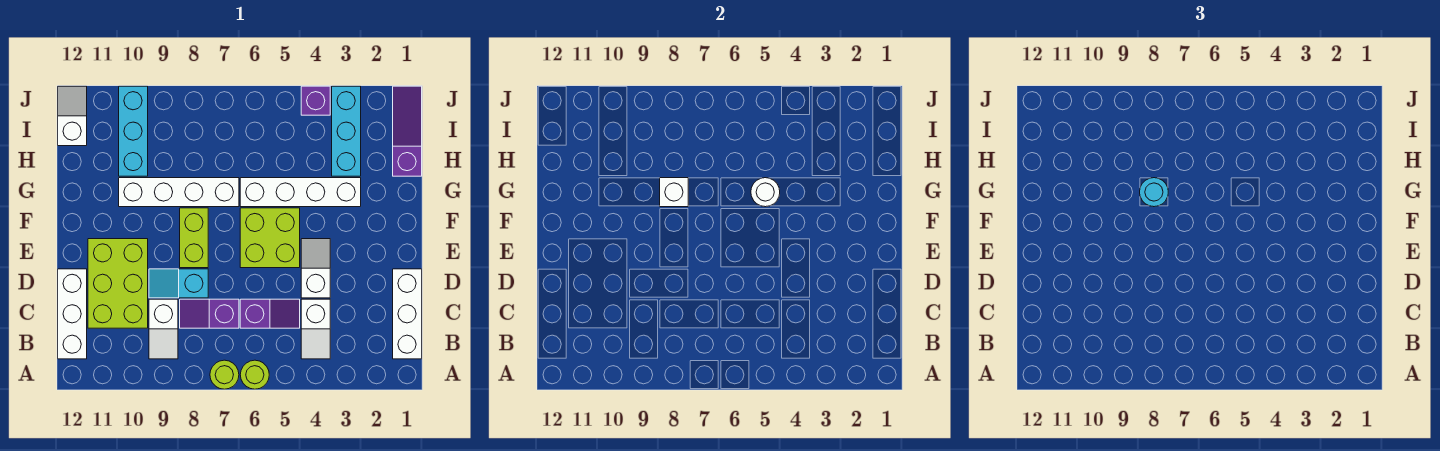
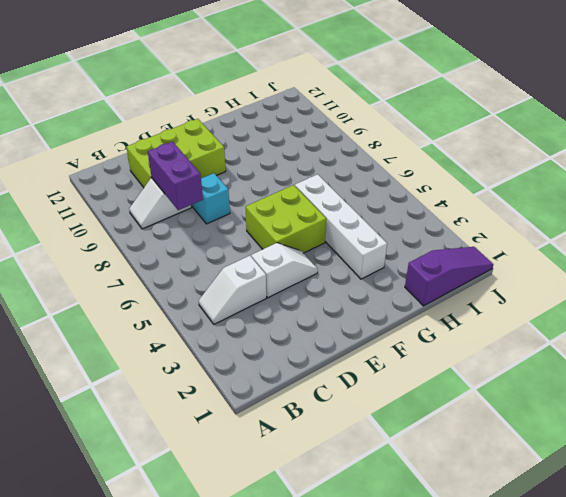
purple brick C8:C9 level 2 -> none
none -> lime round brick A6 level 1
none -> lime round brick A7 level 1
none -> white brick B1:D1 level 1

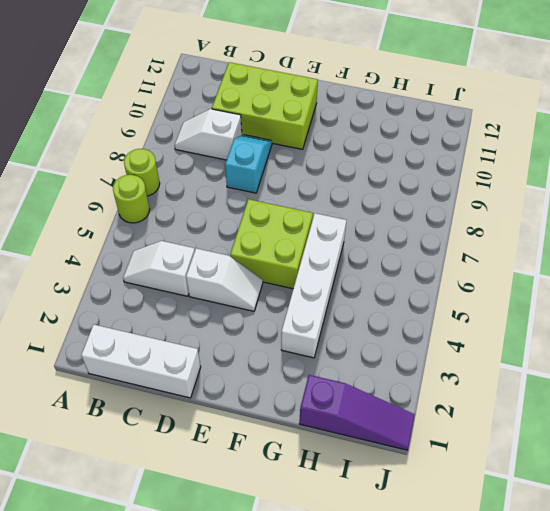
none -> white brick B12:D12 level 1
none -> purple slope C5:C6 level 1 top 6
none -> purple slope C7:C8 level 1 top 7

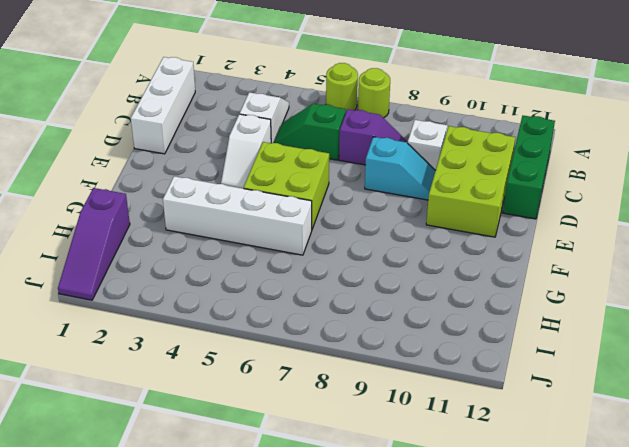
green brick B12:D12 level 1 -> white brick B12:D12 level 1
green slope C5:C6 level 1 top 6 -> purple slope C5:C6 level 1 top 6
none -> lime brick E8:F8 level 1
none -> white brick G7:G10 level 1
none -> cyan brick H3:J3 level 1

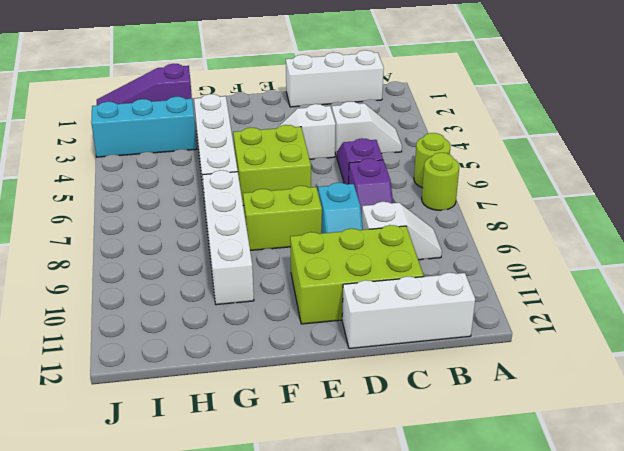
none -> cyan brick H10:J10 level 1
none -> white slope I12:J12 level 1 top I
none -> purple brick J4 level 1

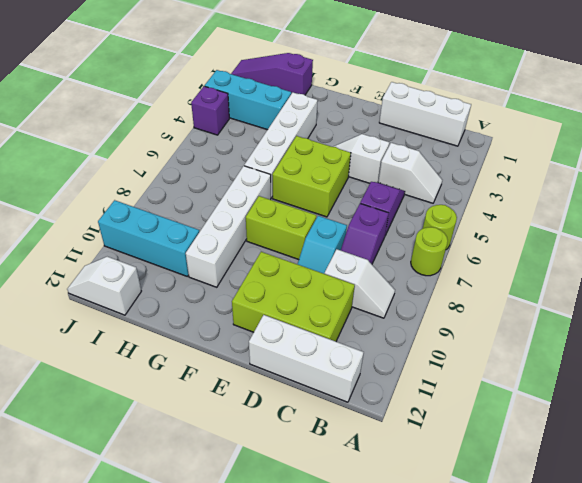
none -> white round brick G5 level 2
none -> white brick G8 level 2
none -> cyan round brick G8 level 3

